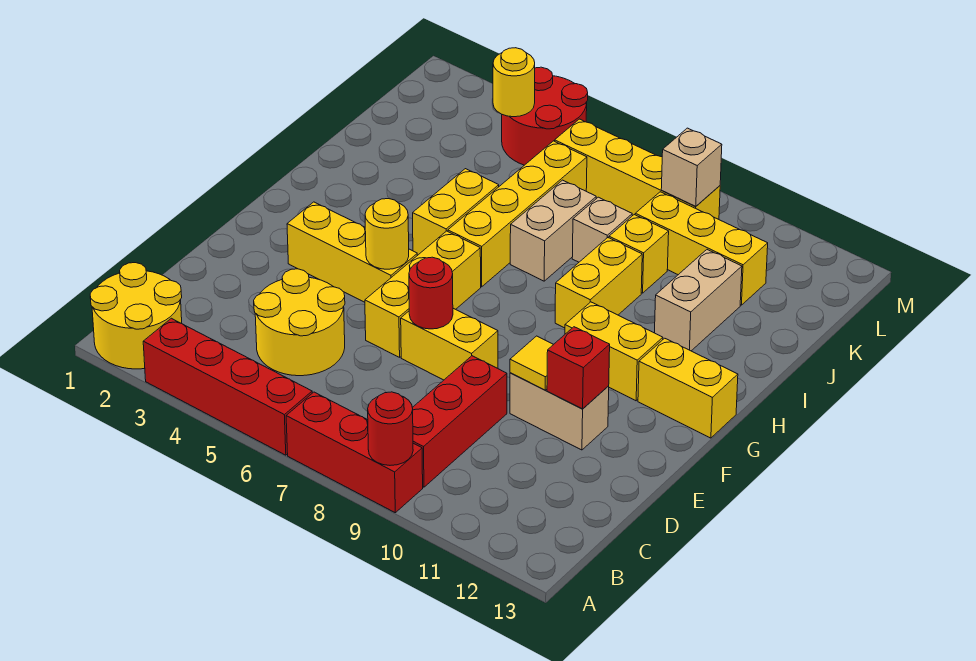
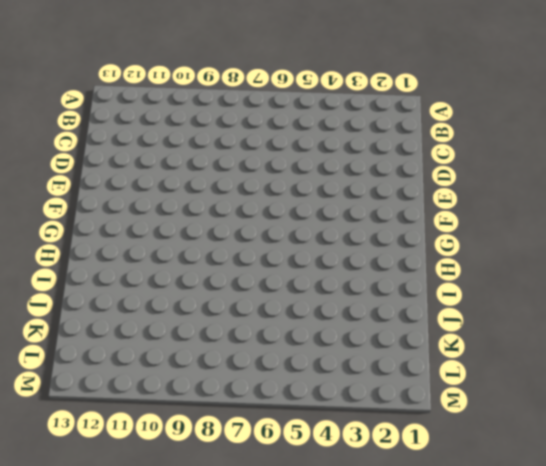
none -> yellow round brick A1:B2 level 1
none -> red brick A3:A6 level 1
none -> red brick A7:A9 level 1

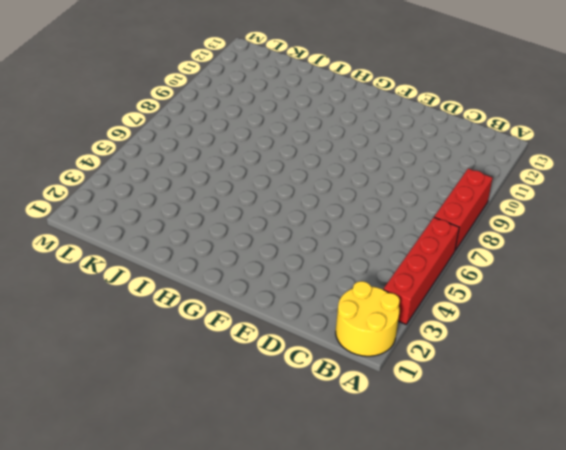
none -> red brick B9:D9 level 1
none -> yellow round brick C4:D5 level 1
none -> yellow brick E6:G6 level 1

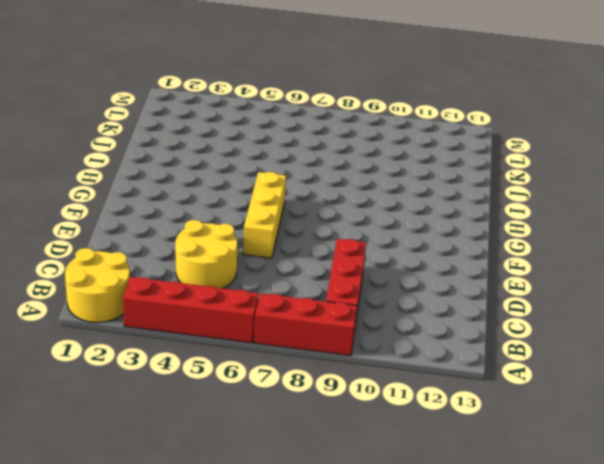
none -> yellow brick E7:E8 level 1
none -> tan brick E10:E11 level 1
none -> yellow brick F3:F5 level 1

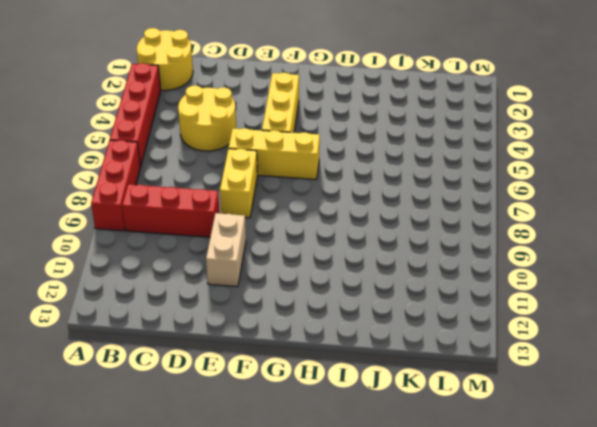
none -> yellow brick G10:G11 level 1
none -> yellow brick G12:G13 level 1
none -> yellow brick H5:I5 level 1

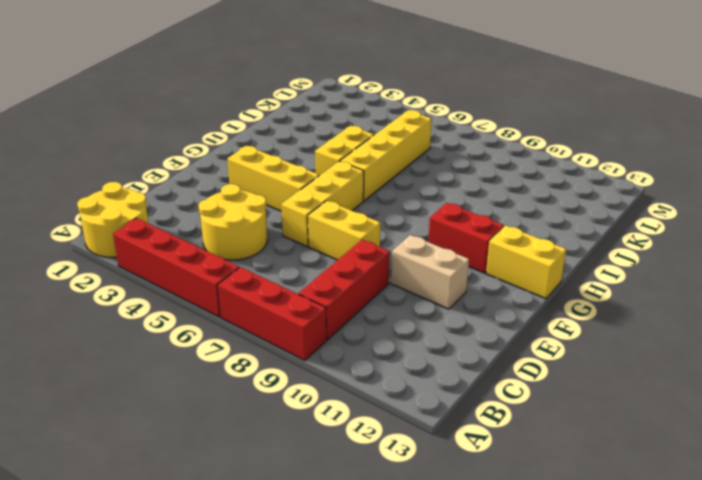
red brick G10:G11 level 1 -> yellow brick G10:G11 level 1
none -> yellow brick H9:I9 level 1
none -> tan brick I7:J7 level 1
none -> tan brick I11:J11 level 1

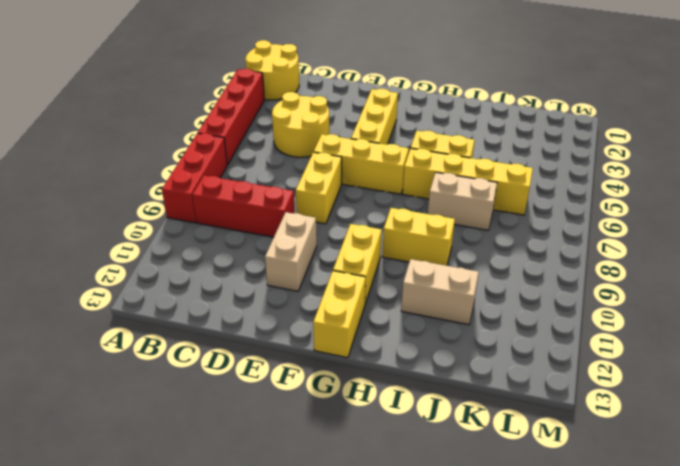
none -> tan brick J8 level 1
none -> yellow brick J9 level 1
none -> yellow brick K9:K11 level 1

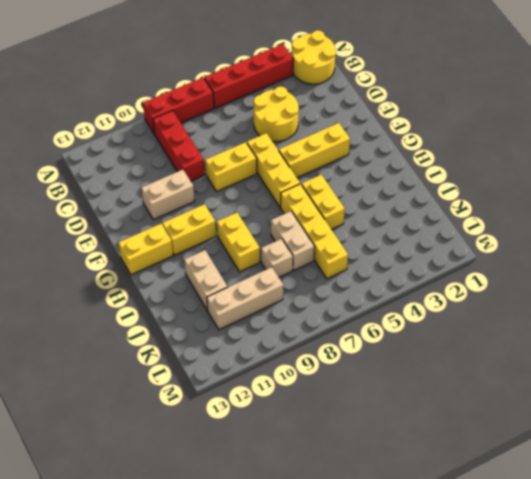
tan brick K9:K11 level 1 -> yellow brick K9:K11 level 1
none -> yellow brick J9 level 1
none -> red round brick L4:M5 level 1
none -> yellow brick L6:L9 level 1

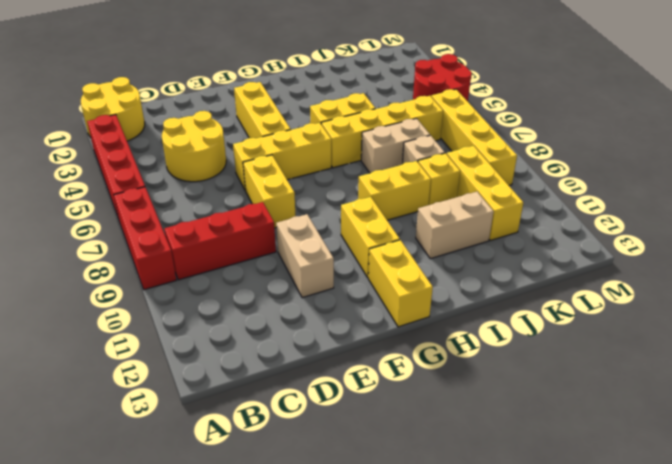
none -> red round brick A9 level 2
none -> red round brick E7 level 2
none -> yellow tile E10 level 2

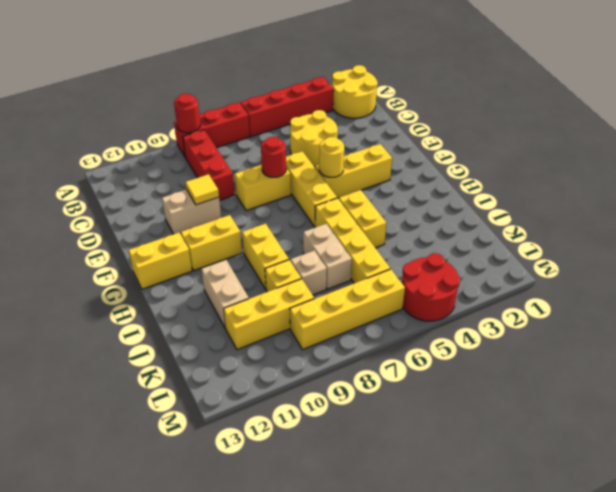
none -> red brick E11 level 2
none -> yellow round brick L4 level 2
none -> tan brick L9 level 2

